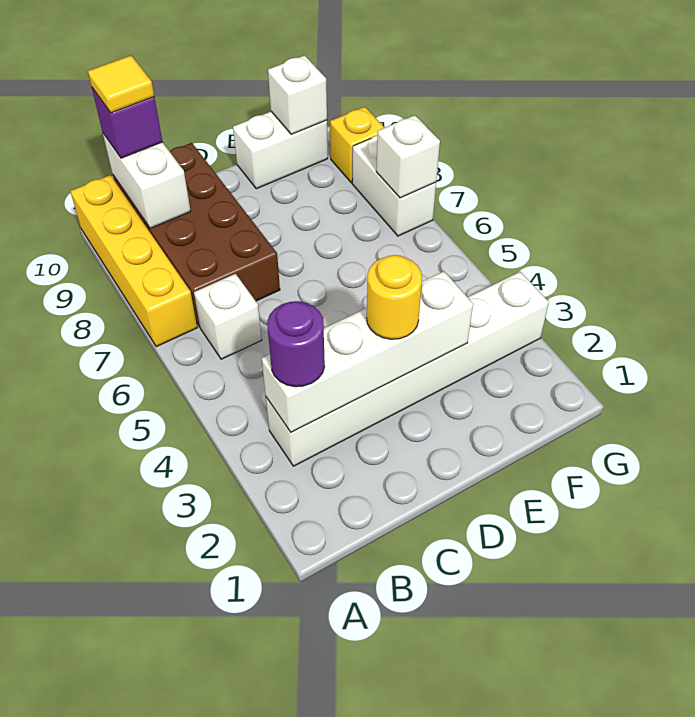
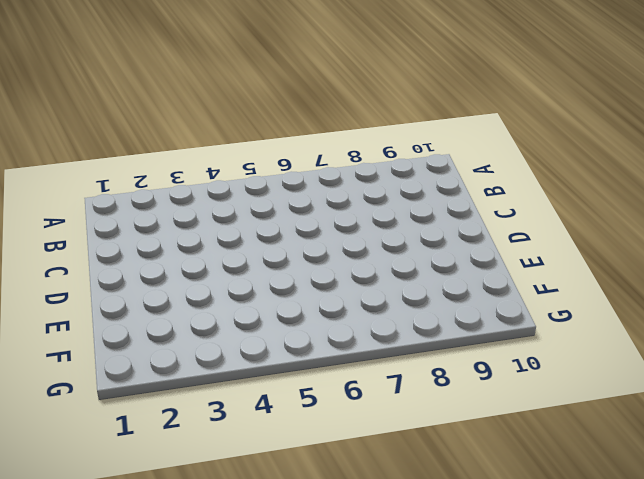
none -> yellow brick A7:A10 level 1
none -> white brick B3:G3 level 1
none -> white brick B6 level 1

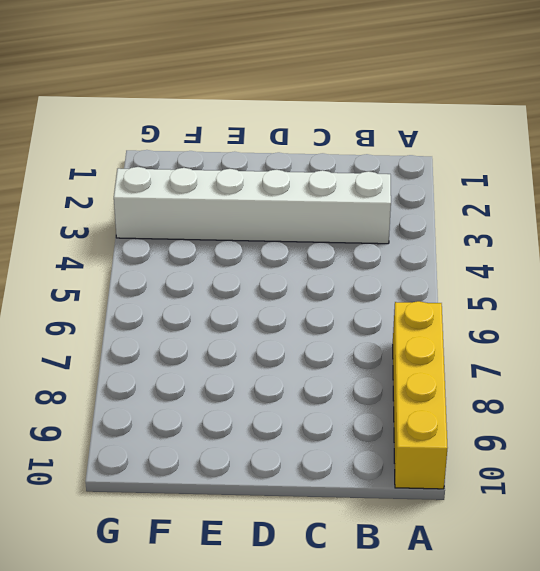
none -> white brick B6 level 1
none -> brown brick B7:C10 level 1
none -> white brick E10:F10 level 1

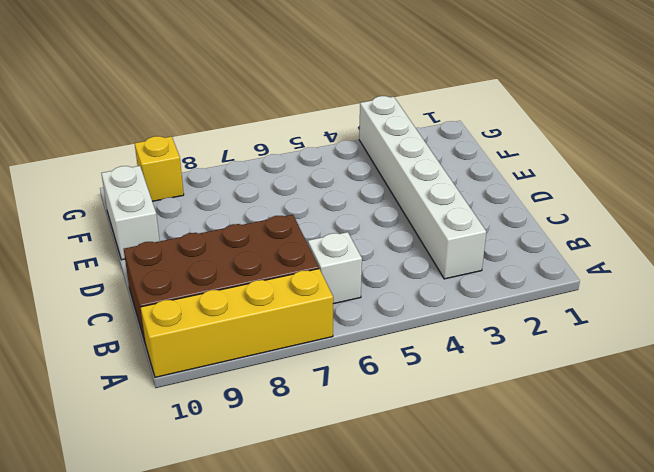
none -> white brick G7:G8 level 1
none -> white brick B3:E3 level 2
none -> white brick B9:B10 level 2

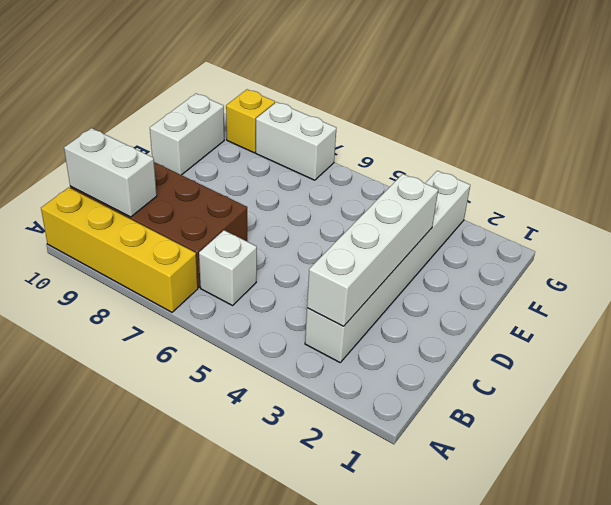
none -> white brick F10 level 2
none -> white brick G7 level 2
none -> purple round brick B3 level 3

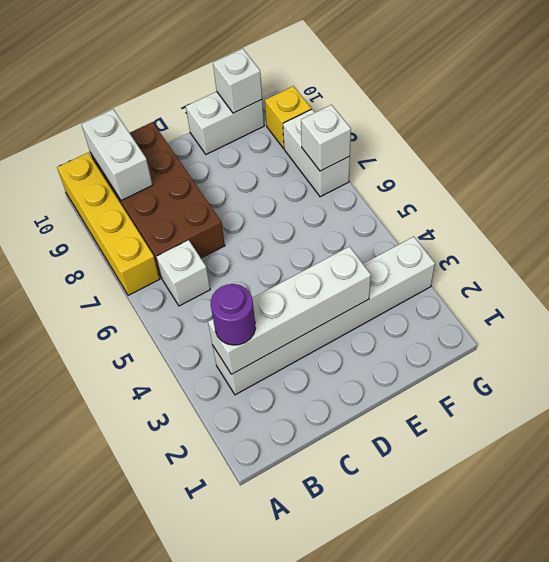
none -> purple brick B10 level 3
none -> yellow round brick D3 level 3
none -> yellow tile B10 level 4

